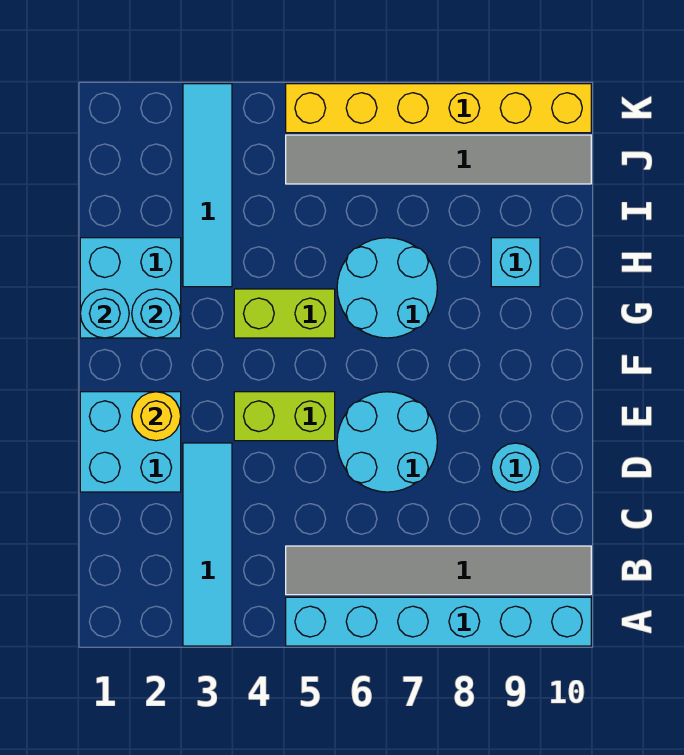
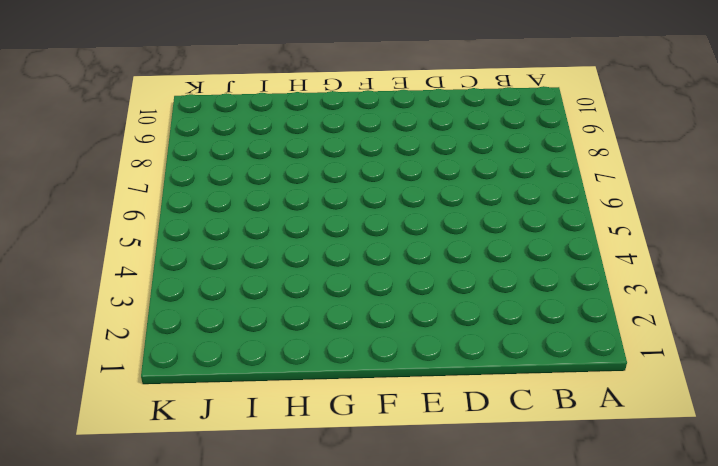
none -> cyan tile A3:D3 level 1
none -> cyan brick A5:A10 level 1
none -> grey tile B5:B10 level 1

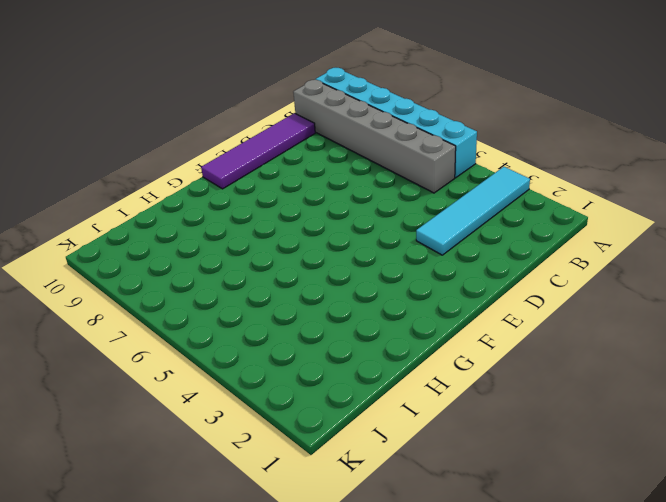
grey brick B5:B10 level 1 -> grey tile B5:B10 level 1
purple tile C10:F10 level 1 -> none
none -> cyan brick D1:E2 level 1
none -> cyan round brick D6:E7 level 1
none -> cyan round brick D9 level 1

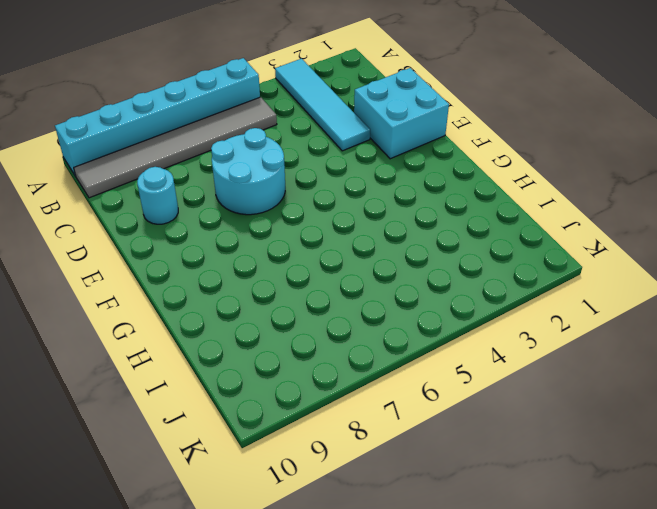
none -> lime brick E4:E5 level 1
none -> cyan brick G1:H2 level 1
none -> lime brick G4:G5 level 1

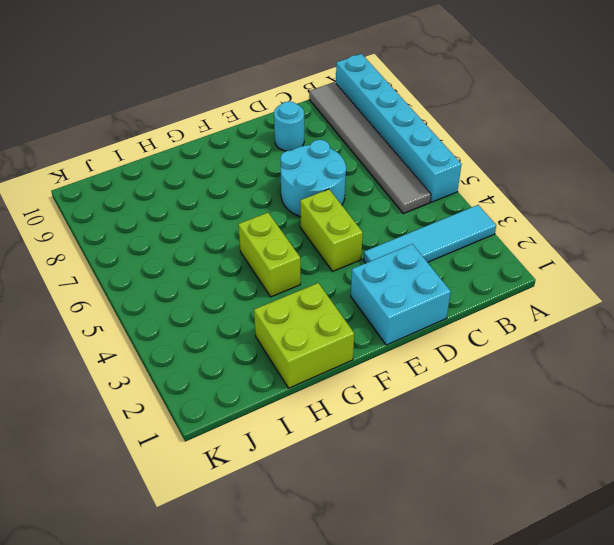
lime brick G1:H2 level 1 -> cyan brick G1:H2 level 1
none -> cyan round brick G6:H7 level 1
none -> cyan tile H3:K3 level 1
none -> cyan brick H9 level 1

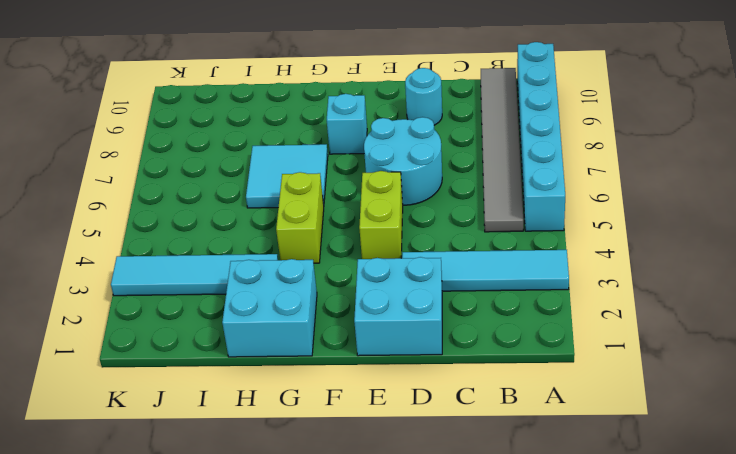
cyan brick F8 level 1 -> cyan brick H9 level 1
cyan tile G6:H7 level 1 -> cyan round brick G6:H7 level 1
none -> grey tile J5:J10 level 1
none -> yellow brick K5:K10 level 1
none -> yellow round brick E2 level 2

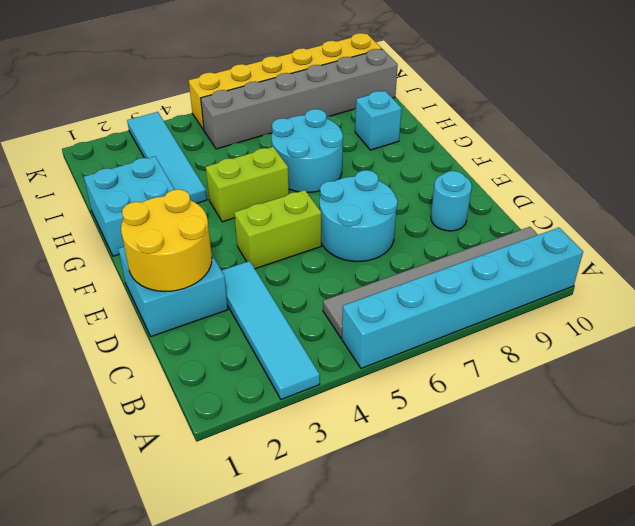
yellow round brick D1:E2 level 2 -> yellow round brick E2 level 2
grey brick J5:J10 level 1 -> grey tile J5:J10 level 1
none -> cyan round brick G1 level 2
none -> cyan round brick G2 level 2

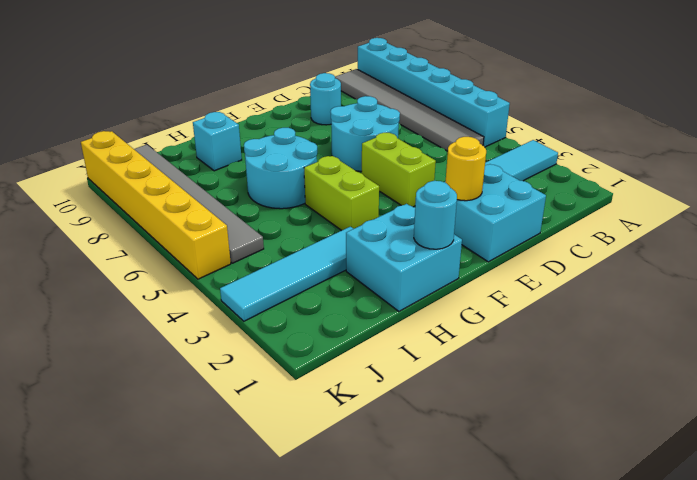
none -> cyan round brick G2 level 2

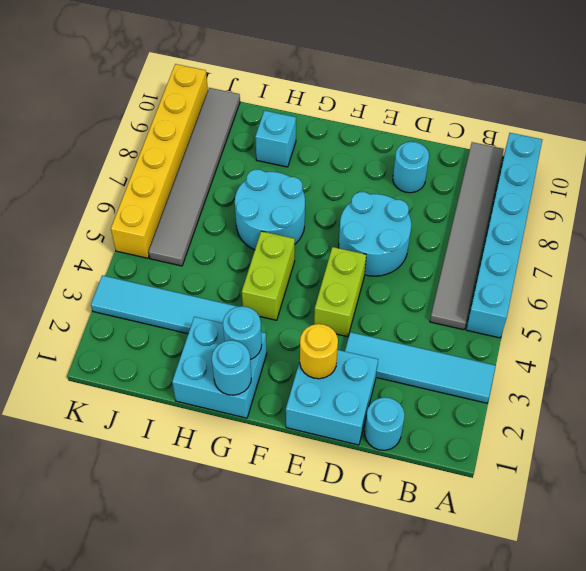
cyan round brick C1 level 1 -> none

